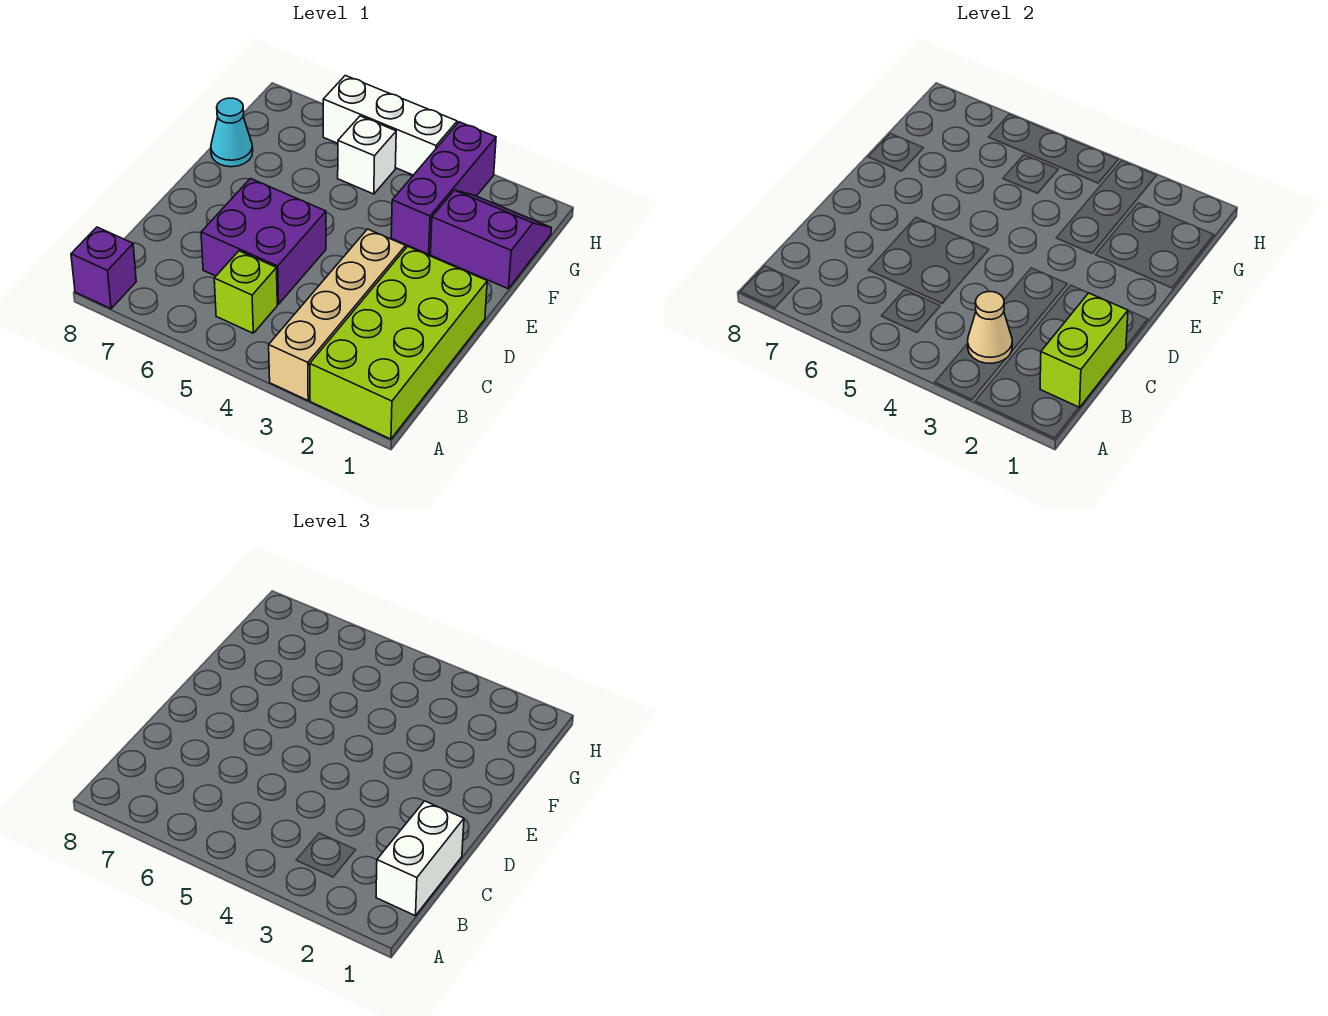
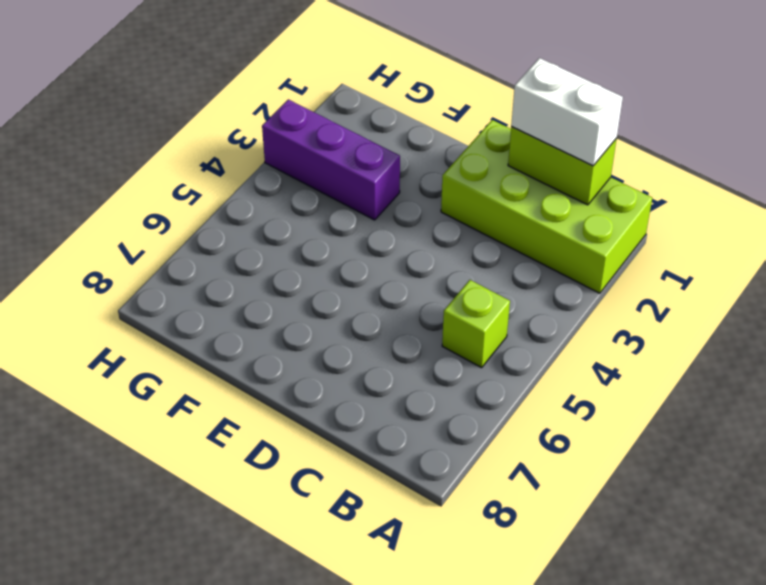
none -> tan brick A3:D3 level 1
none -> purple brick A8 level 1
none -> purple brick C5:D6 level 1

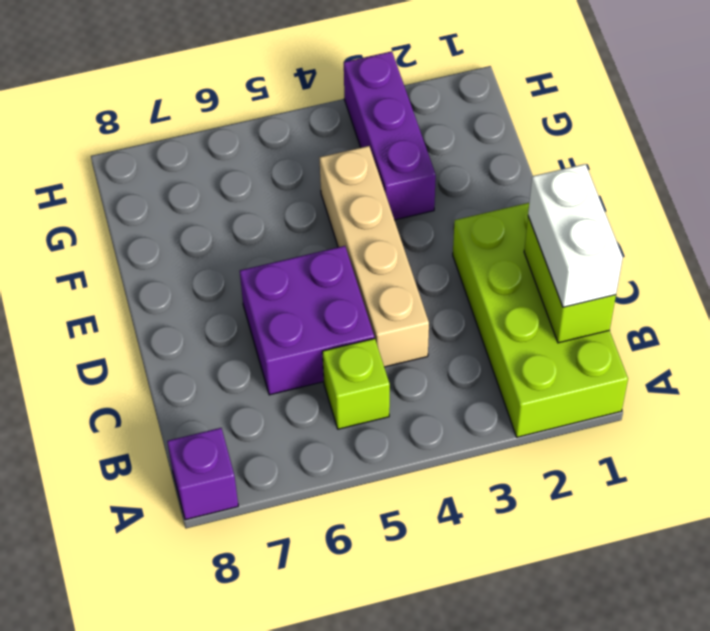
tan brick C4:F4 level 1 -> tan brick A3:D3 level 1
none -> purple slope F1:G2 level 1 top F
none -> cyan cone F8 level 1
none -> white brick G5 level 1

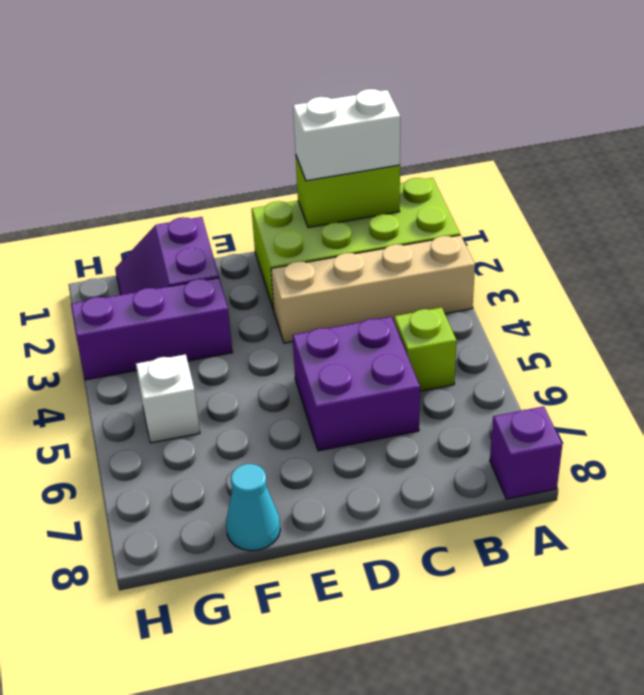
none -> white brick H4:H6 level 1
none -> tan cone B3 level 2

